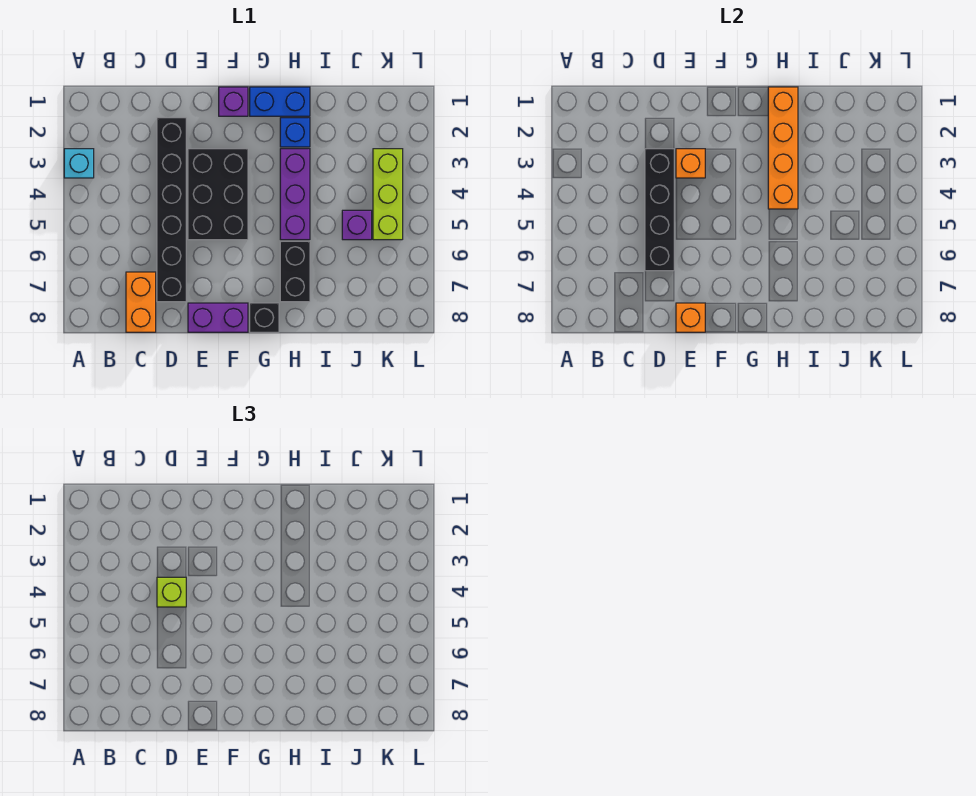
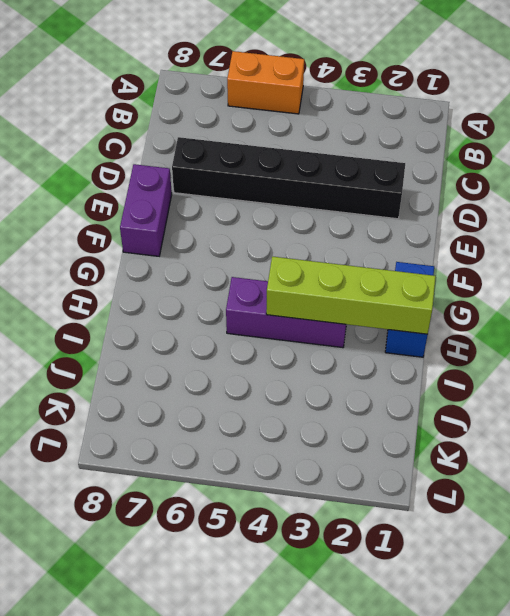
orange brick A5:A6 level 1 -> orange brick C7:C8 level 1
lime brick H1:H4 level 2 -> orange brick H1:H4 level 2
none -> cyan brick A3 level 1
none -> black brick E3:F5 level 1
none -> purple brick F1 level 1

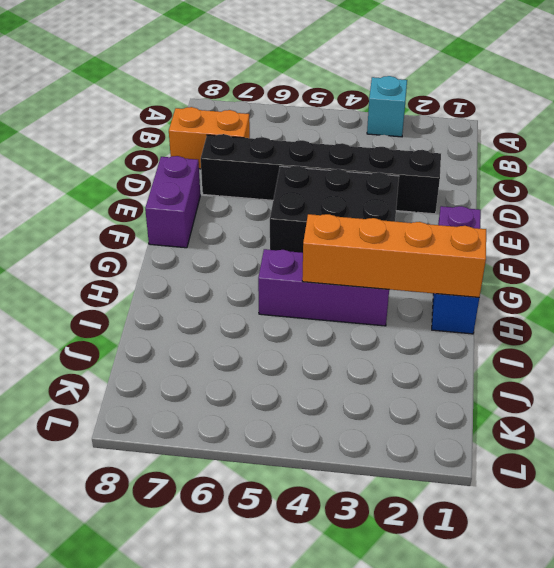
none -> black brick G8 level 1
none -> blue brick H2 level 1
none -> black brick H6:H7 level 1

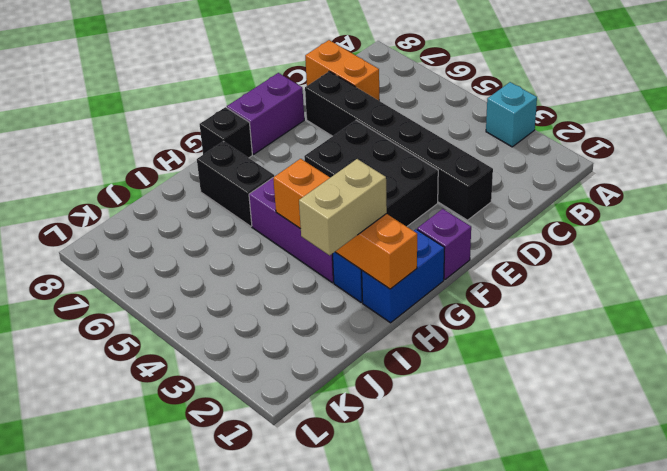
tan brick H2:I2 level 3 -> none
none -> purple brick J5 level 1
none -> lime brick K3:K5 level 1
none -> black brick D3:D6 level 2

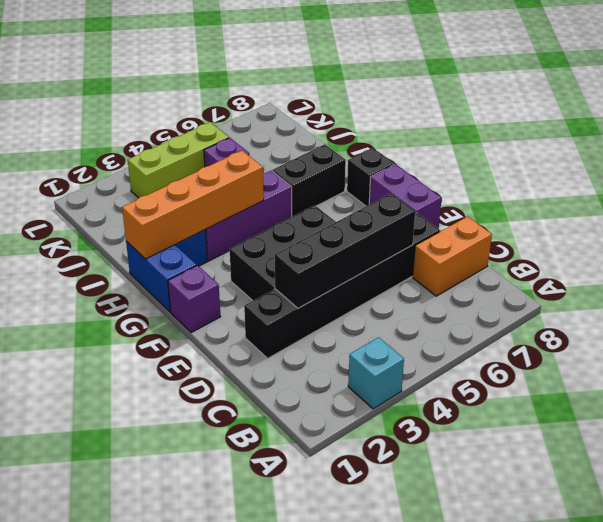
none -> orange brick E3 level 2
none -> orange brick E8 level 2
none -> lime brick D4 level 3

